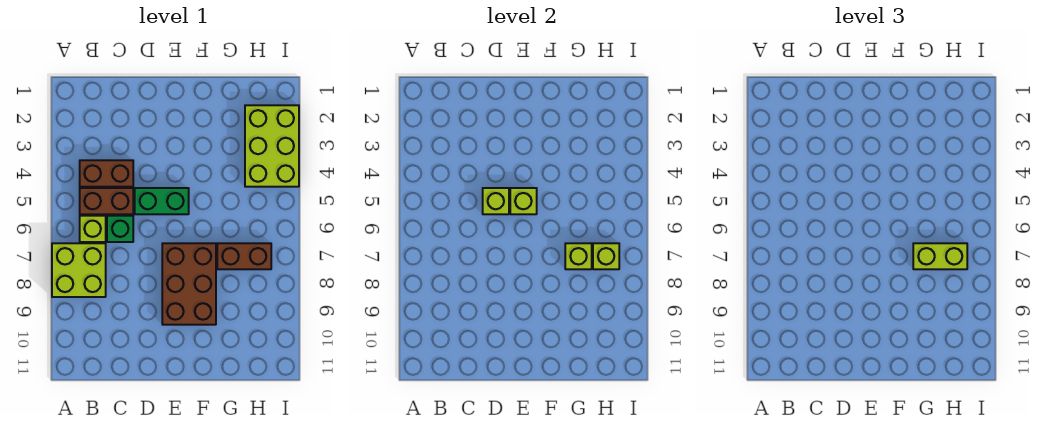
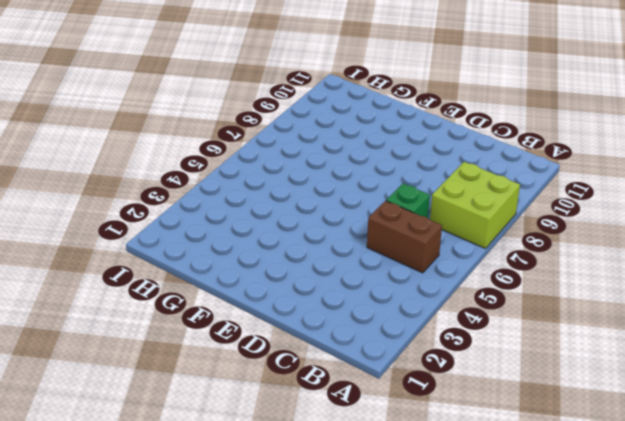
none -> brown brick B4:C4 level 1
none -> lime brick B6 level 1
none -> green brick D5:E5 level 1

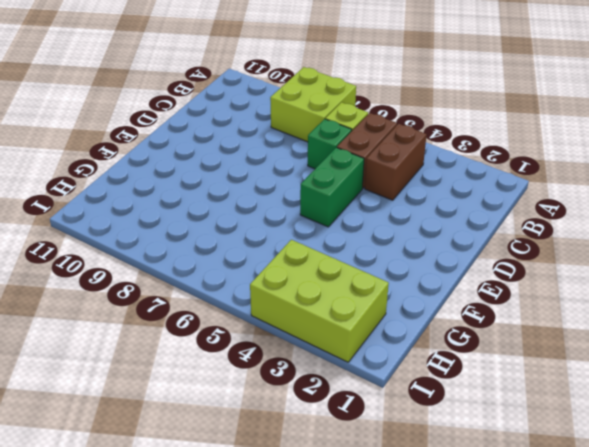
none -> brown brick E7:F9 level 1
none -> brown brick G7:H7 level 1
none -> lime brick D5 level 2

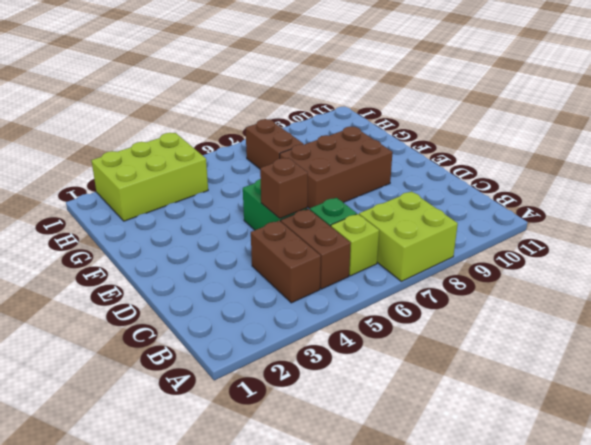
brown brick D5 level 2 -> lime brick D5 level 2
none -> lime brick E5 level 2
none -> lime brick G7 level 2
none -> lime brick H7 level 2

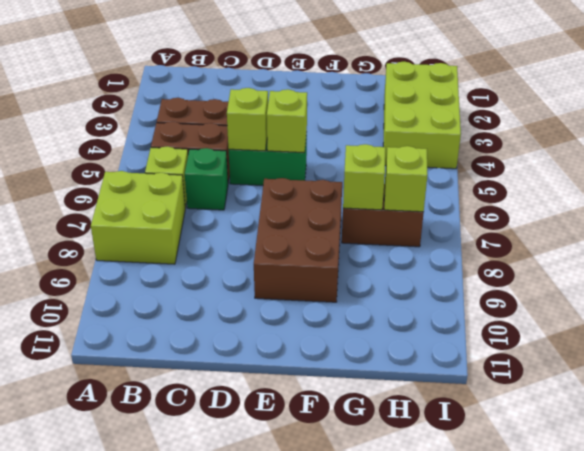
none -> lime brick G7:H7 level 3

